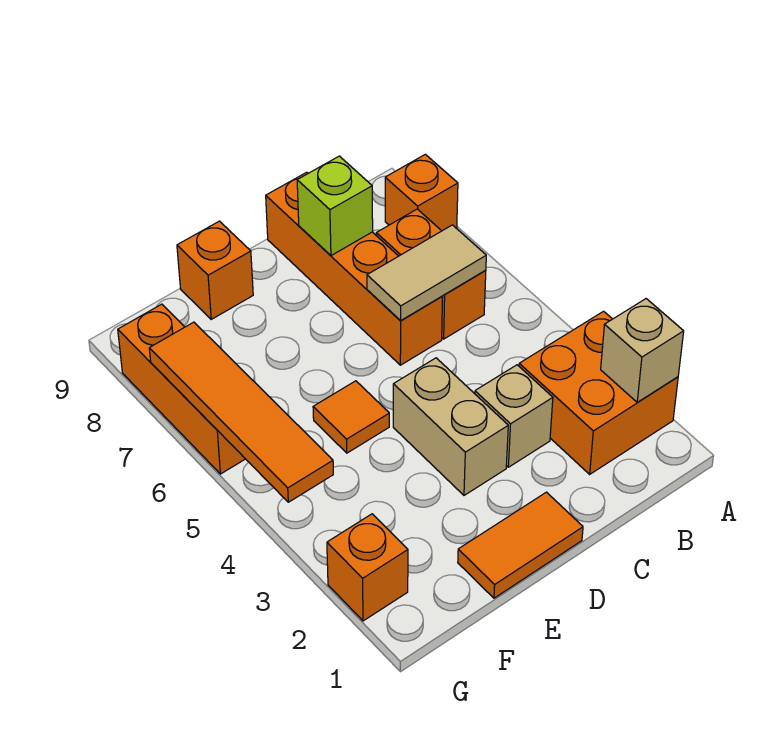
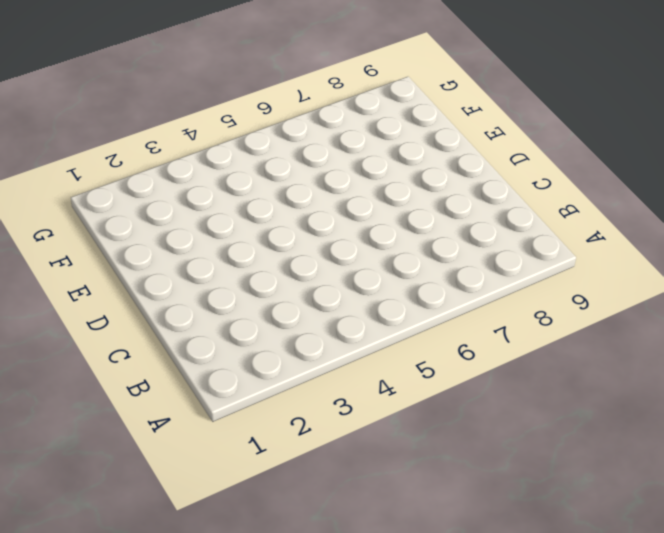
none -> orange brick A2:B3 level 1
none -> orange brick A8 level 1
none -> orange brick B6:B7 level 1

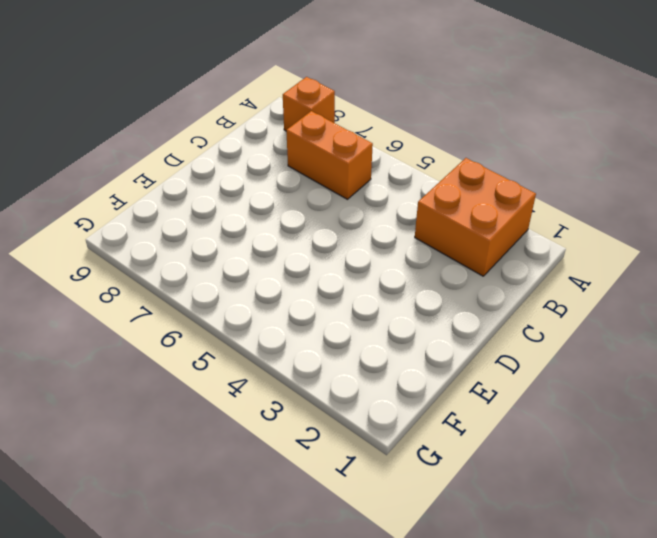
none -> tan brick C3 level 1
none -> orange brick C6:C9 level 1
none -> orange tile D1:E1 level 1

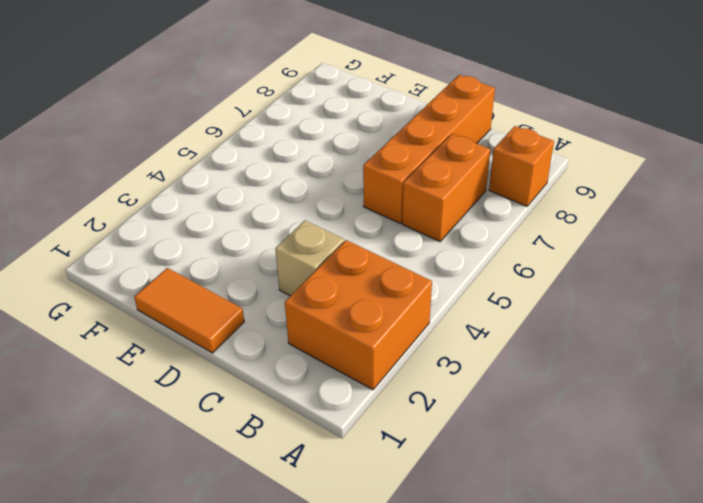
none -> tan brick D3:D4 level 1
none -> orange tile E5 level 1
none -> orange brick E9 level 1

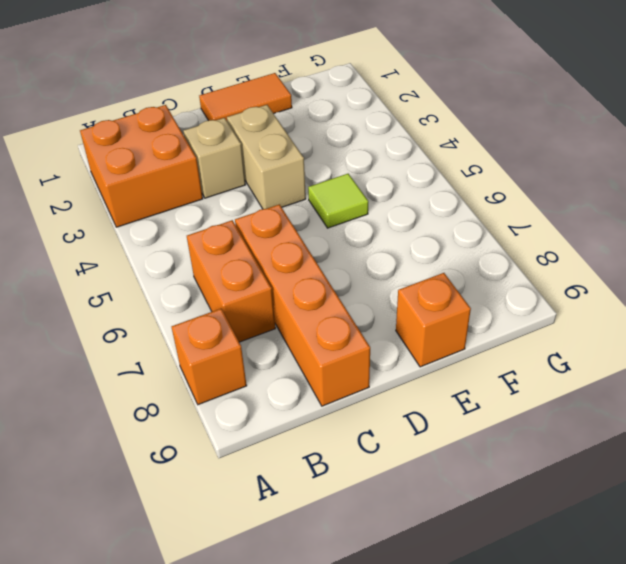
lime tile E5 level 1 -> orange tile E5 level 1
none -> orange brick G2 level 1
none -> orange brick G6:G8 level 1
none -> tan brick A2 level 2

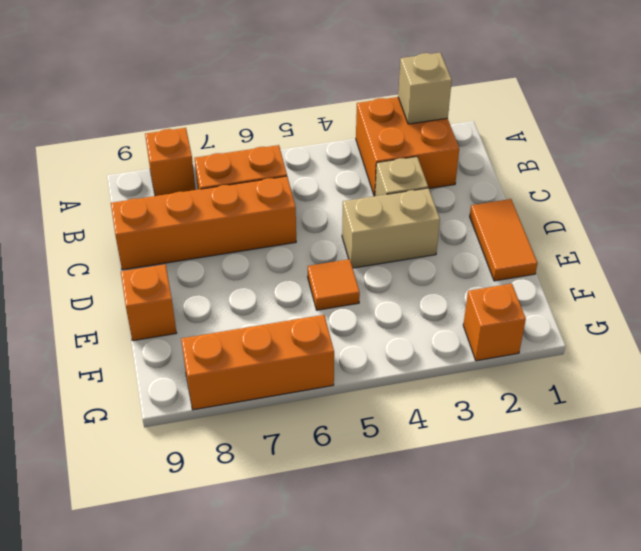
none -> tan tile B6:C6 level 2
none -> lime brick C8 level 2
none -> orange tile G4:G7 level 2

